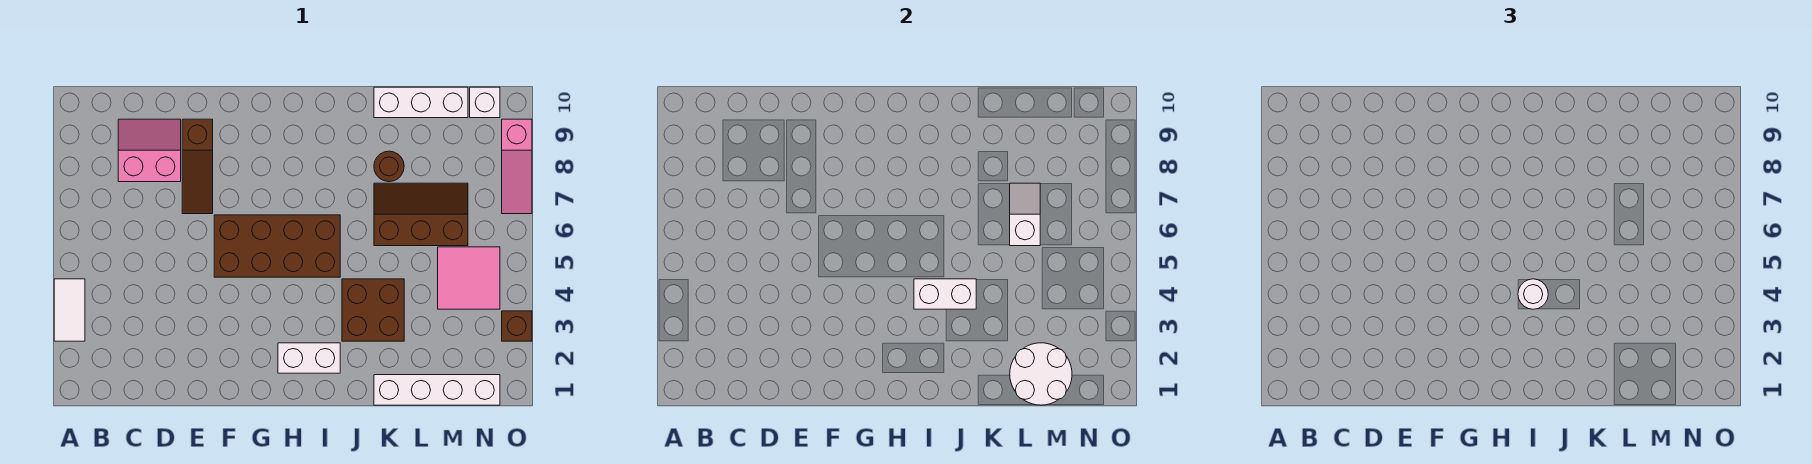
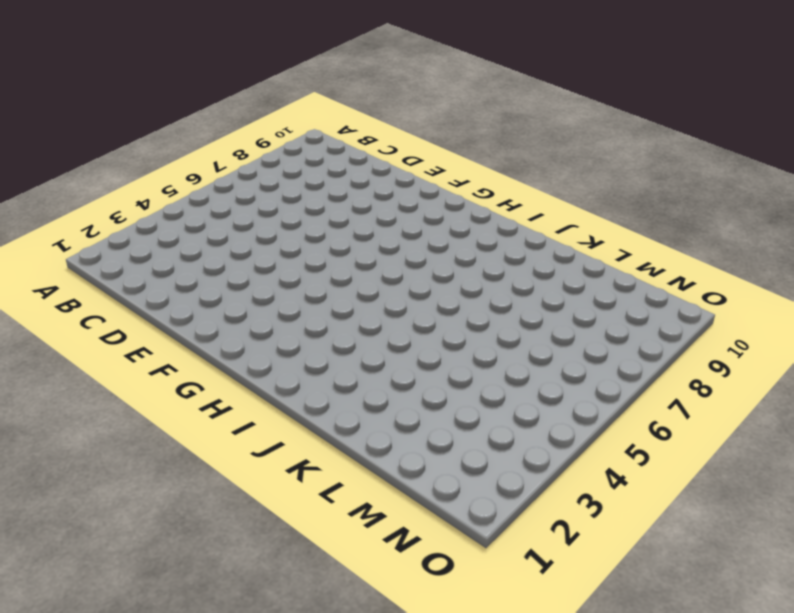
none -> white tile A3:A4 level 1
none -> pink slope C8:D9 level 1 top 8
none -> brown slope E7:E9 level 1 top 9

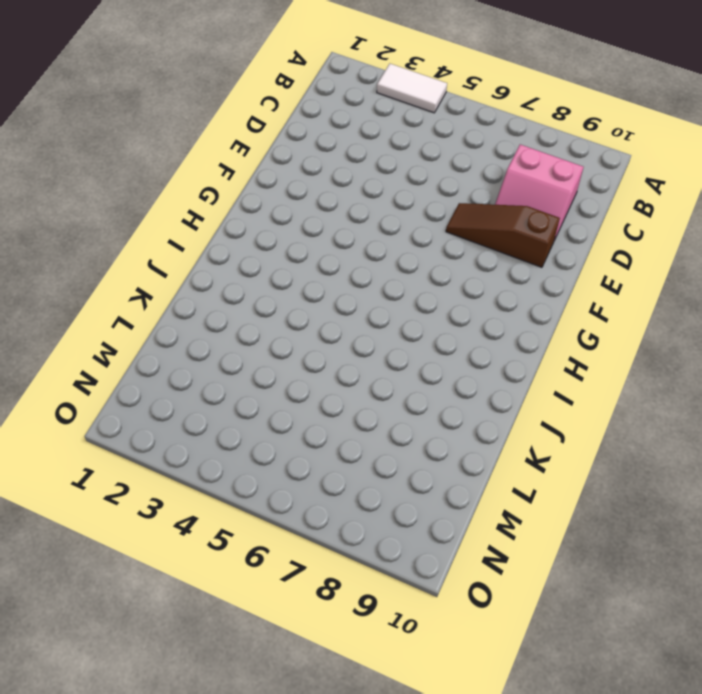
pink slope C8:D9 level 1 top C -> pink slope C8:D9 level 1 top 8
none -> brown brick F5:I6 level 1
none -> white brick H2:I2 level 1
none -> brown brick J3:K4 level 1

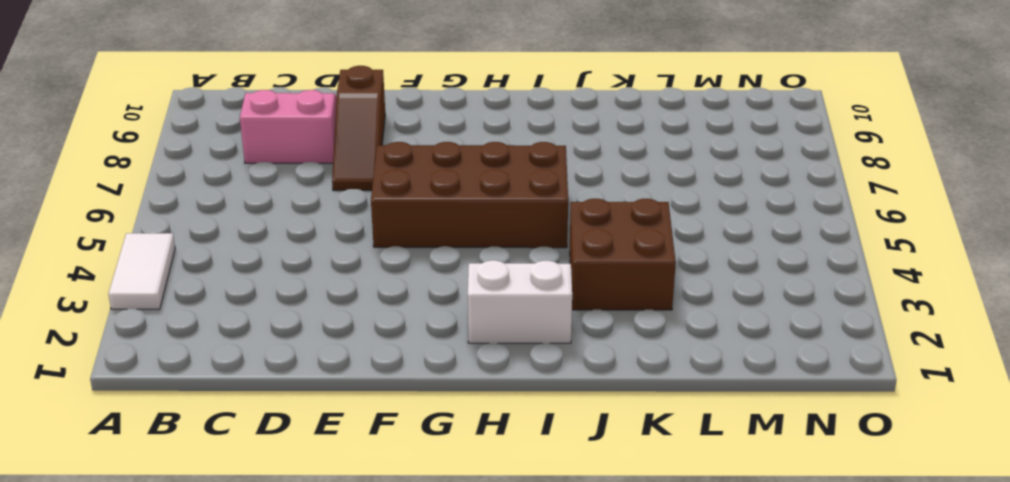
none -> white brick K1:N1 level 1
none -> brown slope K6:M7 level 1 top 6
none -> brown round brick K8 level 1

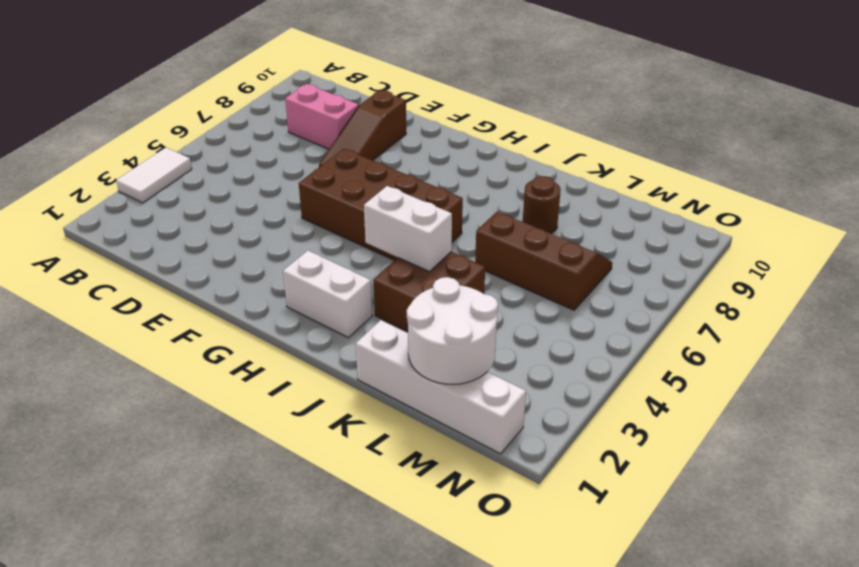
none -> white brick K10:M10 level 1
none -> pink tile M4:N5 level 1
none -> white brick N10 level 1

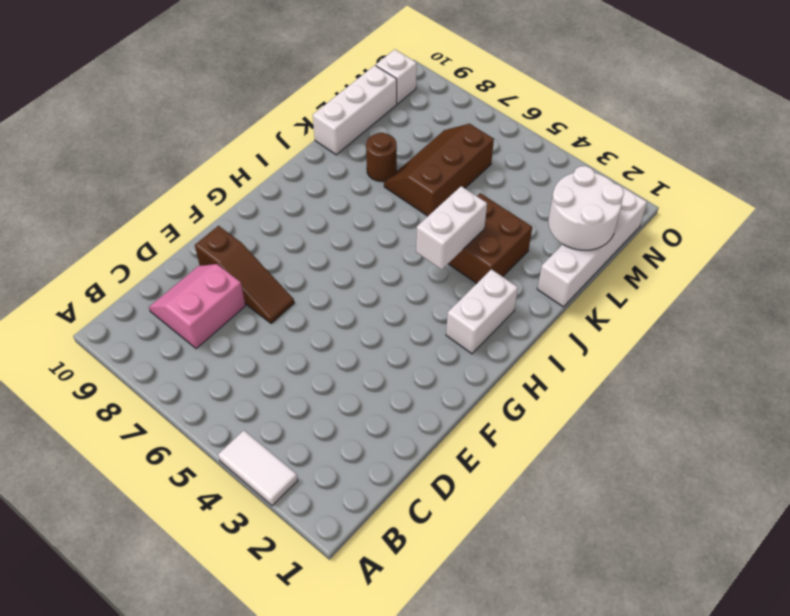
none -> brown brick F5:I6 level 1
none -> pink tile M4:N5 level 1
none -> brown brick O3 level 1

